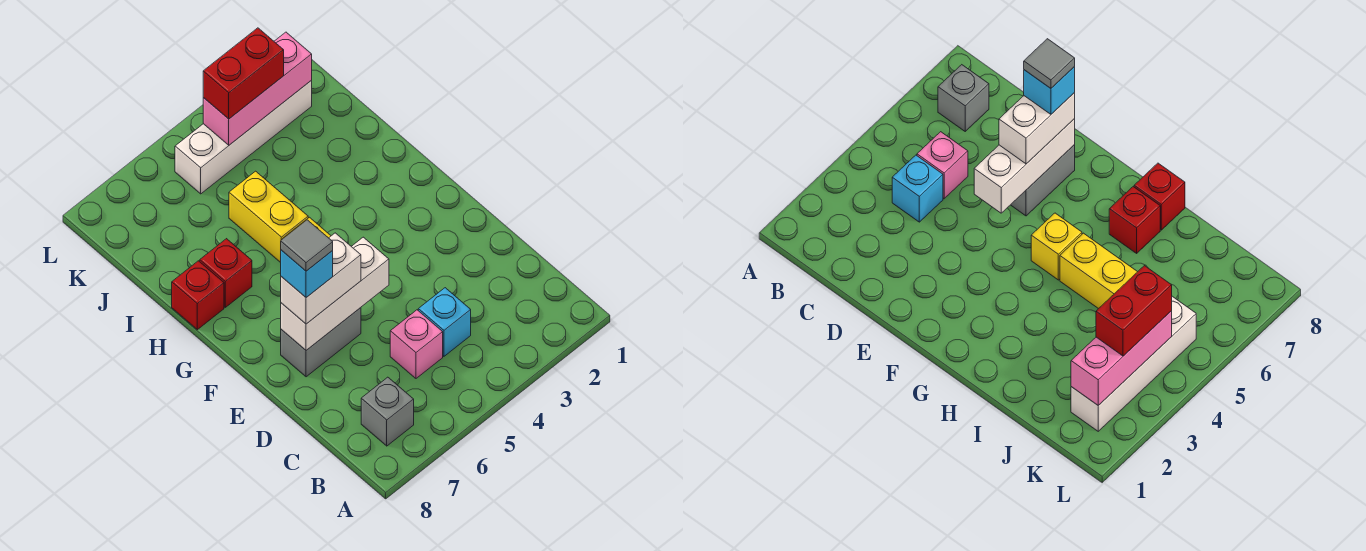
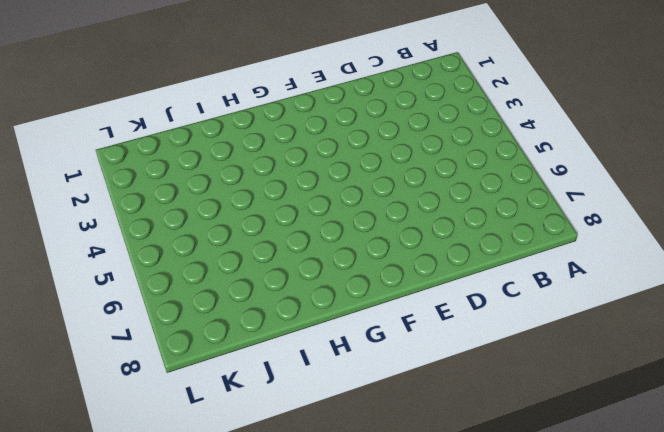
none -> grey brick B7 level 1
none -> cyan brick C4 level 1
none -> pink brick C5 level 1

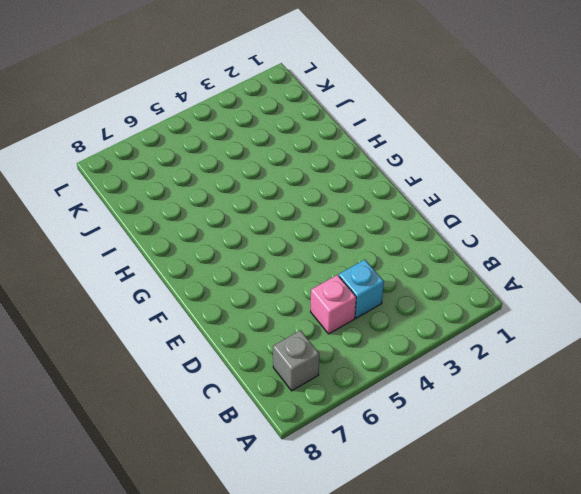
none -> grey brick E6:E7 level 1
none -> yellow brick G5 level 1
none -> yellow brick H5:I5 level 1

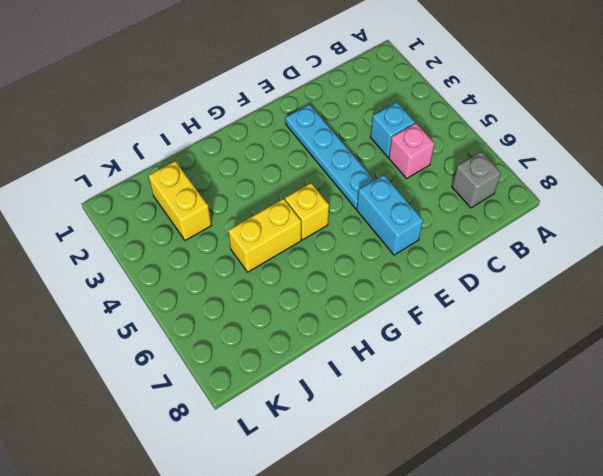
cyan plate E2:E5 level 1 -> none
cyan brick E6:E7 level 1 -> grey brick E6:E7 level 1
yellow brick J2:J3 level 1 -> none
none -> red brick H7 level 1
none -> red brick H8 level 1
none -> white brick K2:K5 level 1

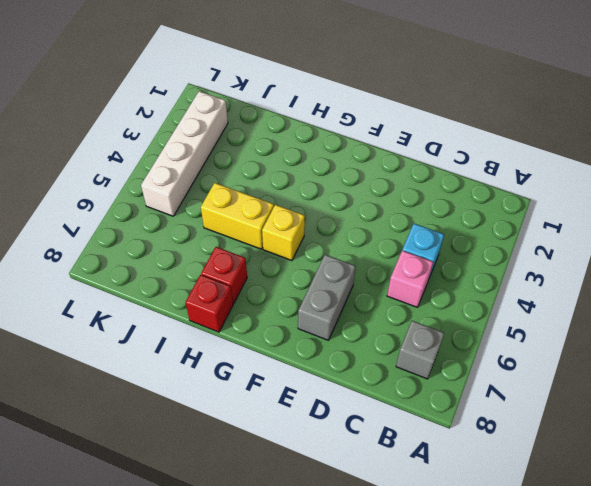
none -> white brick E5:E7 level 2
none -> pink brick K2:K4 level 2
none -> white brick E6:E7 level 3

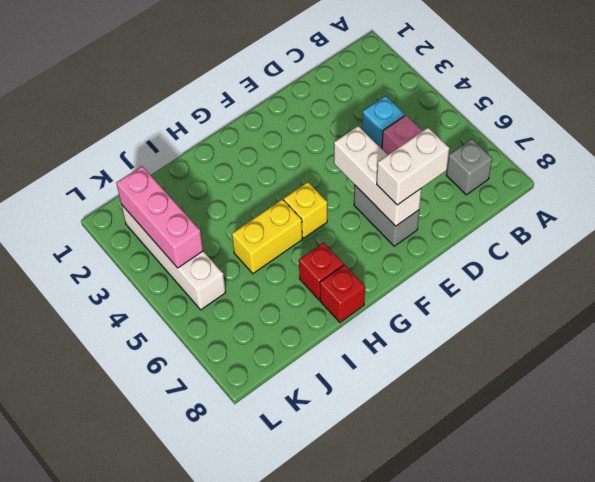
white brick D7:E7 level 3 -> white brick E6:E7 level 3
none -> red brick K3:K4 level 3
none -> cyan brick E7 level 4
none -> grey tile E7 level 5

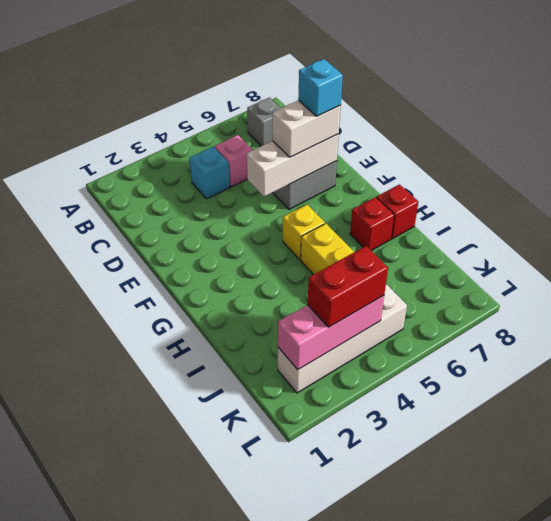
none -> grey tile E7 level 5

